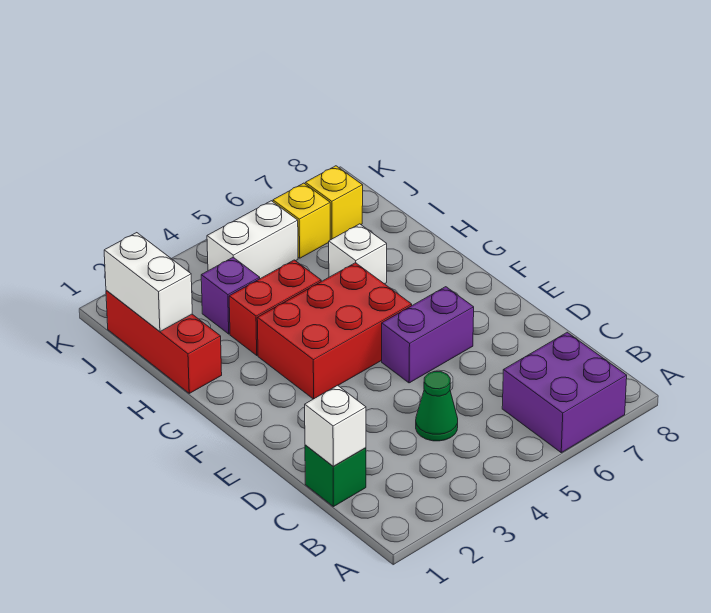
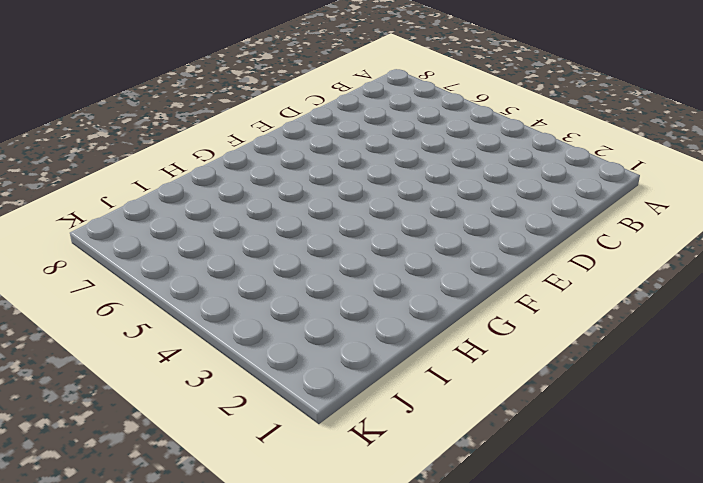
none -> purple brick A6:B7 level 1
none -> green brick C1 level 1
none -> green cone C4 level 1

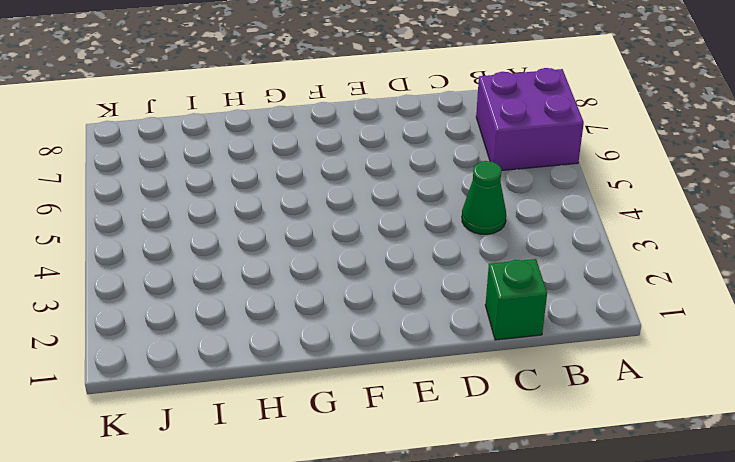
none -> purple brick E5:E6 level 1
none -> red brick F3:G5 level 1
none -> red brick H1:J1 level 1

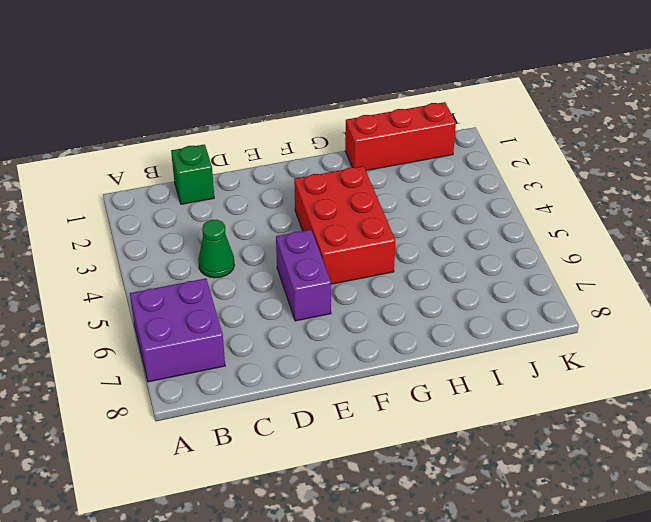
none -> red brick H3:H4 level 1
none -> white brick H6 level 1
none -> purple brick I3 level 1

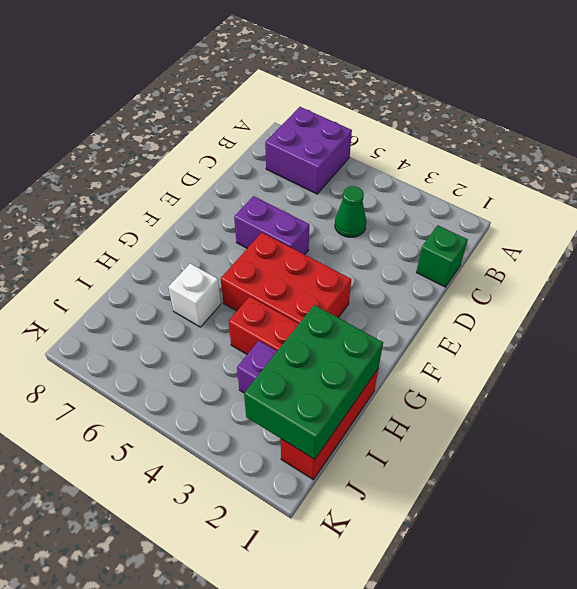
green brick H1:J2 level 2 -> white brick I1:J1 level 2
none -> white brick J4:J5 level 1
none -> yellow brick J6 level 1
none -> yellow brick J7 level 1

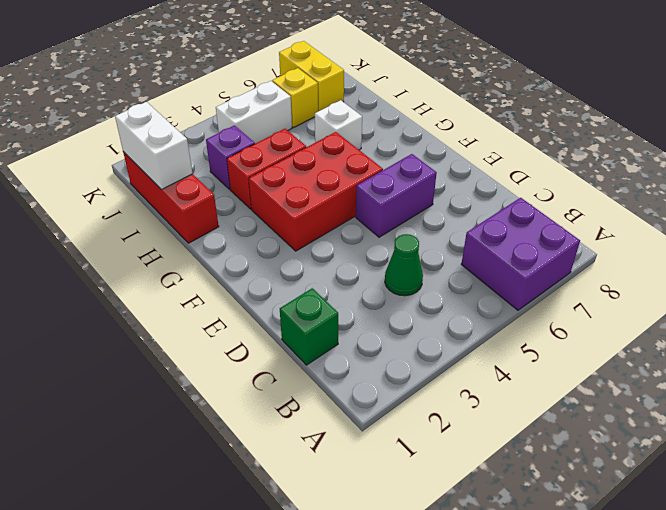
yellow brick J7:K7 level 1 -> yellow brick J7 level 1
none -> white brick C1 level 2

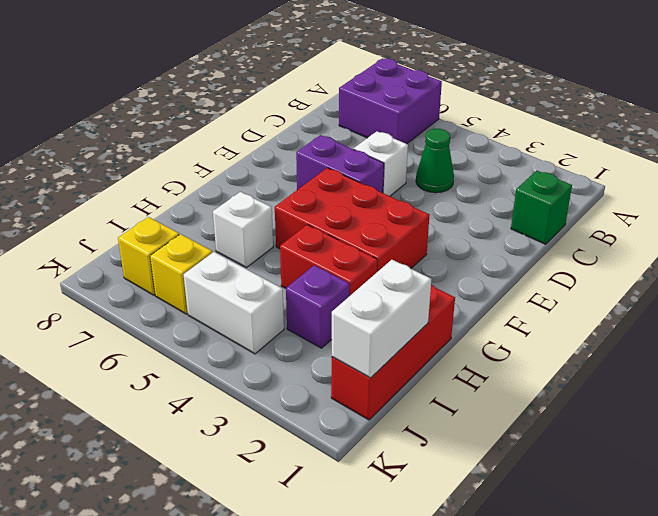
white brick D5 level 1 -> white brick C1 level 2

